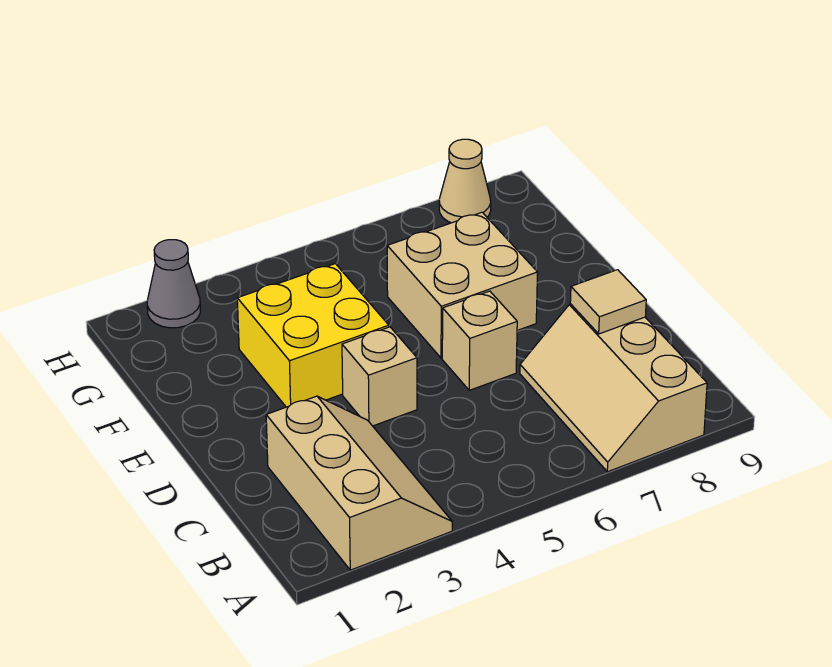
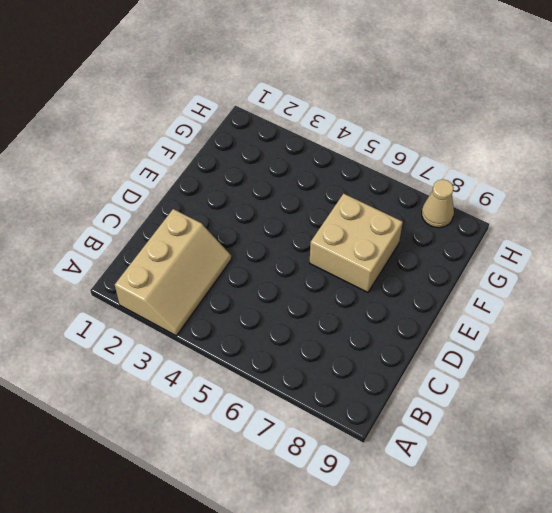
none -> tan slope A7:C8 level 1 top 8
none -> tan brick D4 level 1

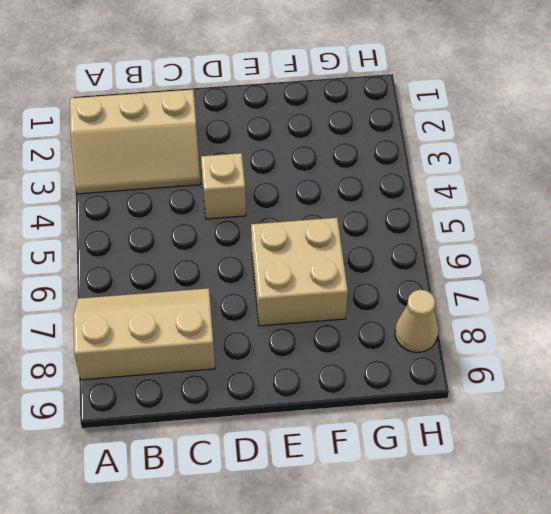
none -> tan brick D6 level 1
none -> yellow brick E3:F4 level 1

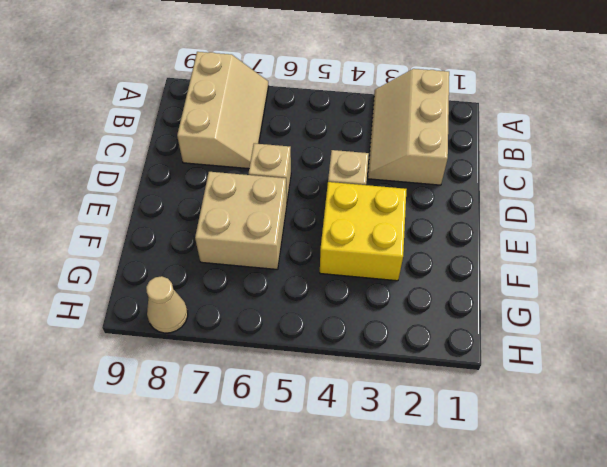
none -> grey cone H2 level 1
none -> tan tile C8 level 2

